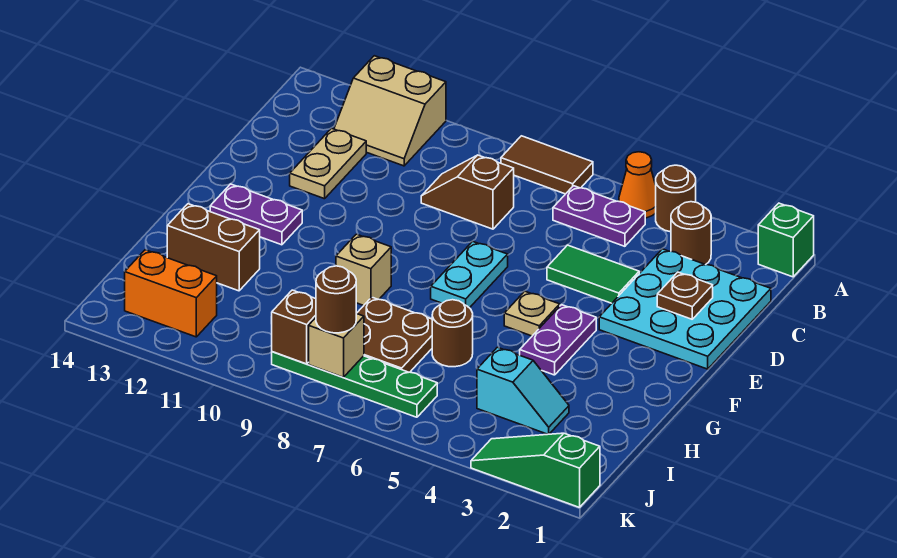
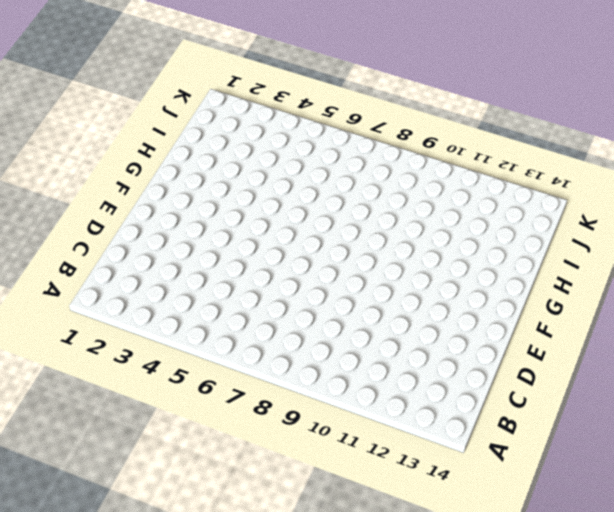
none -> green brick A1 level 1
none -> brown round brick A4 level 1
none -> orange cone A5 level 1

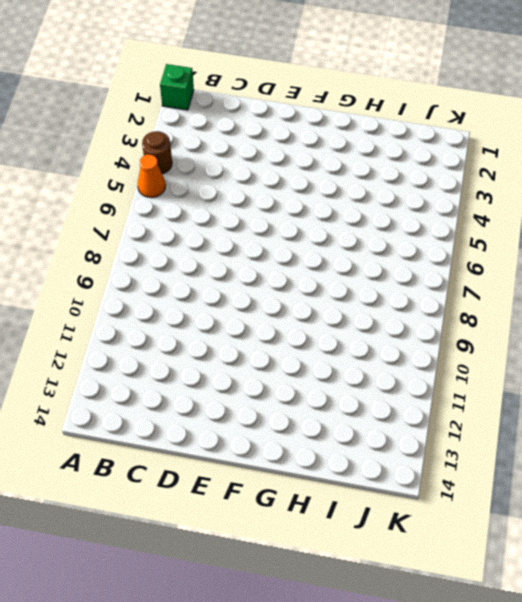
none -> brown tile A7:A8 level 1
none -> tan slope A11:B12 level 1 top A
none -> brown round brick B3 level 1

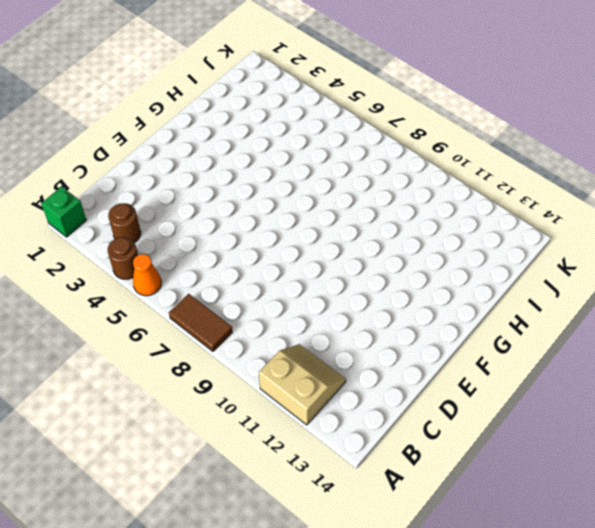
none -> purple plate B5:B6 level 1
none -> cyan plate C1:E3 level 1
none -> brown slope C8:C9 level 1 top 8

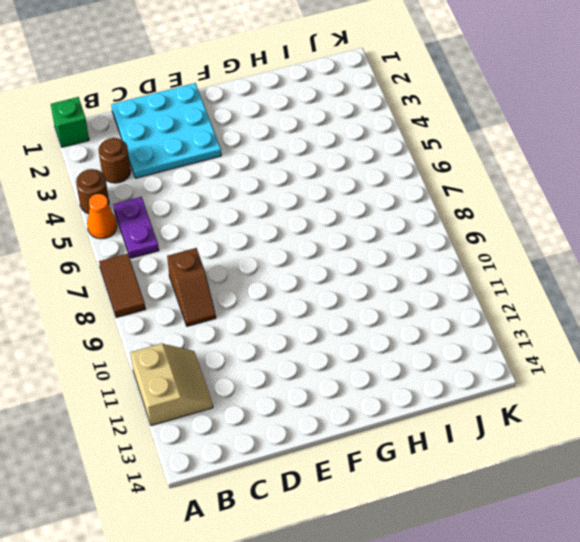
none -> tan plate C12:D12 level 1
none -> green tile D4:D5 level 1
none -> cyan plate E7:F7 level 1

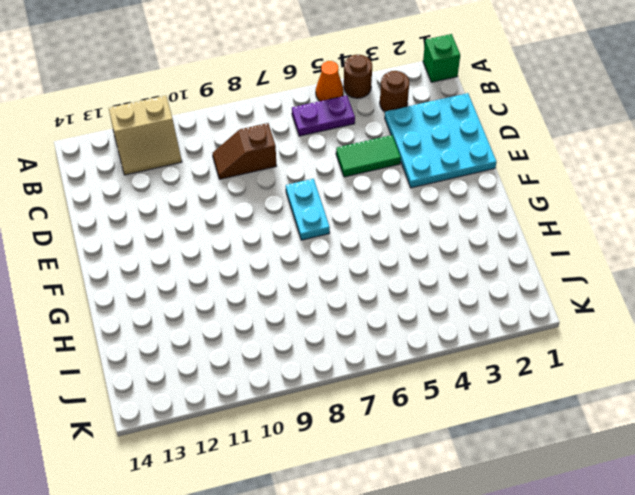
none -> brown tile A7:A8 level 1
none -> tan plate C12:D12 level 1
none -> purple plate F4:G4 level 1

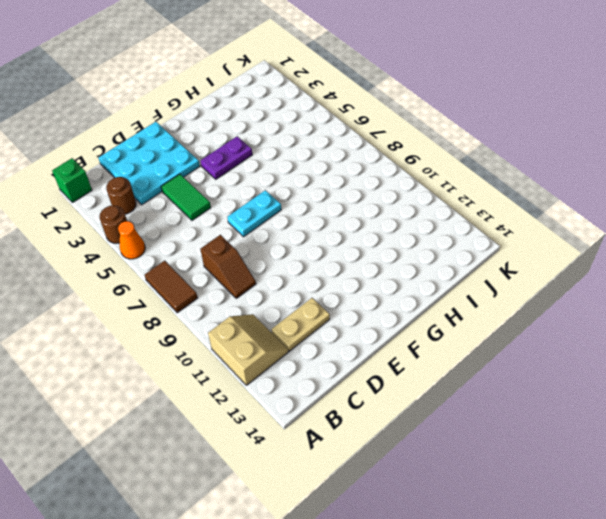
none -> purple plate B5:B6 level 1
none -> tan plate F5 level 1
none -> purple plate F12:F13 level 1

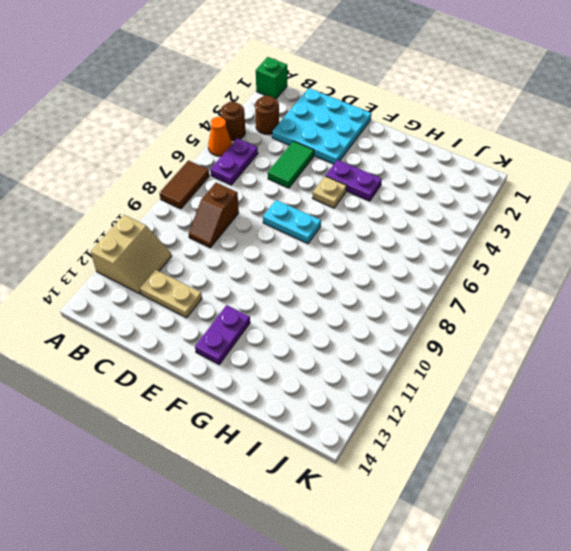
none -> tan brick G9 level 1
none -> brown round brick H6 level 1
none -> brown plate H7:I8 level 1

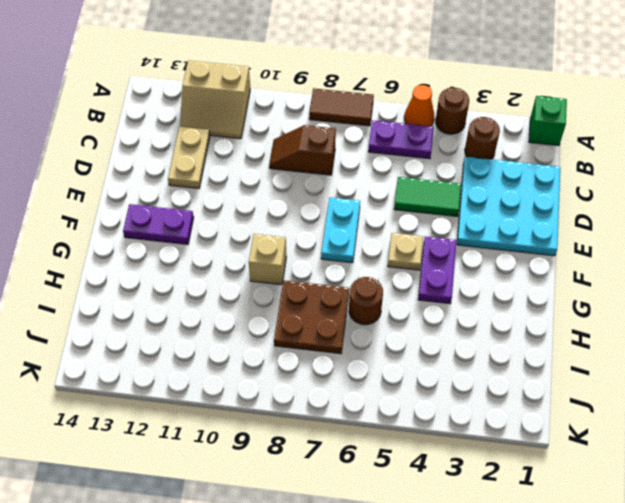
none -> brown brick H12:H13 level 1
none -> cyan slope I3:I4 level 1 top 4
none -> green plate J6:J9 level 1

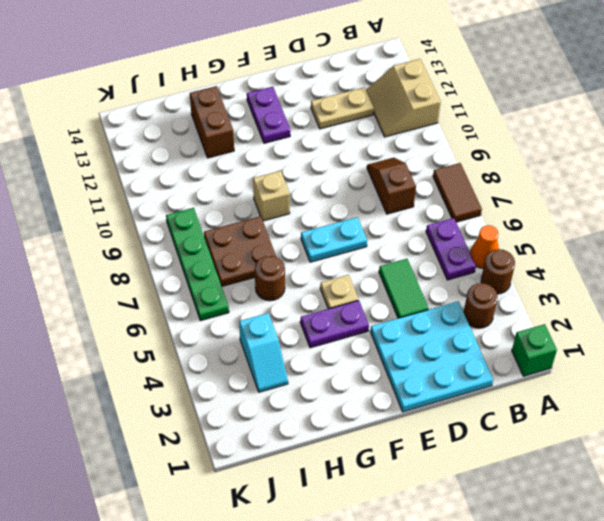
none -> orange brick J12:J13 level 1
none -> green slope K1:K3 level 1 top 1
none -> brown plate D2 level 2

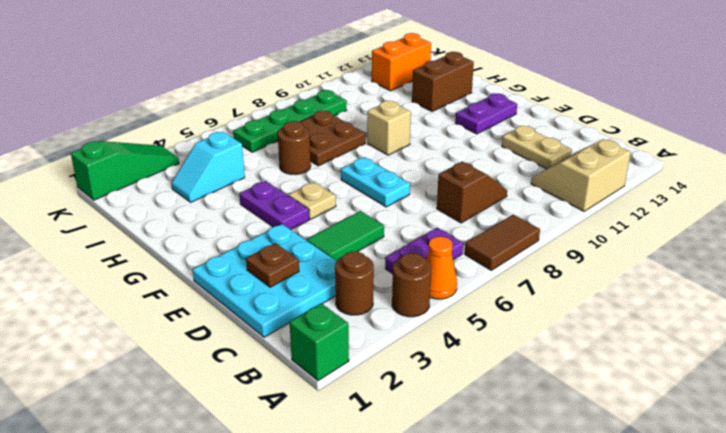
none -> tan brick J8 level 2
none -> brown brick J9 level 2
none -> brown round brick J8 level 3

